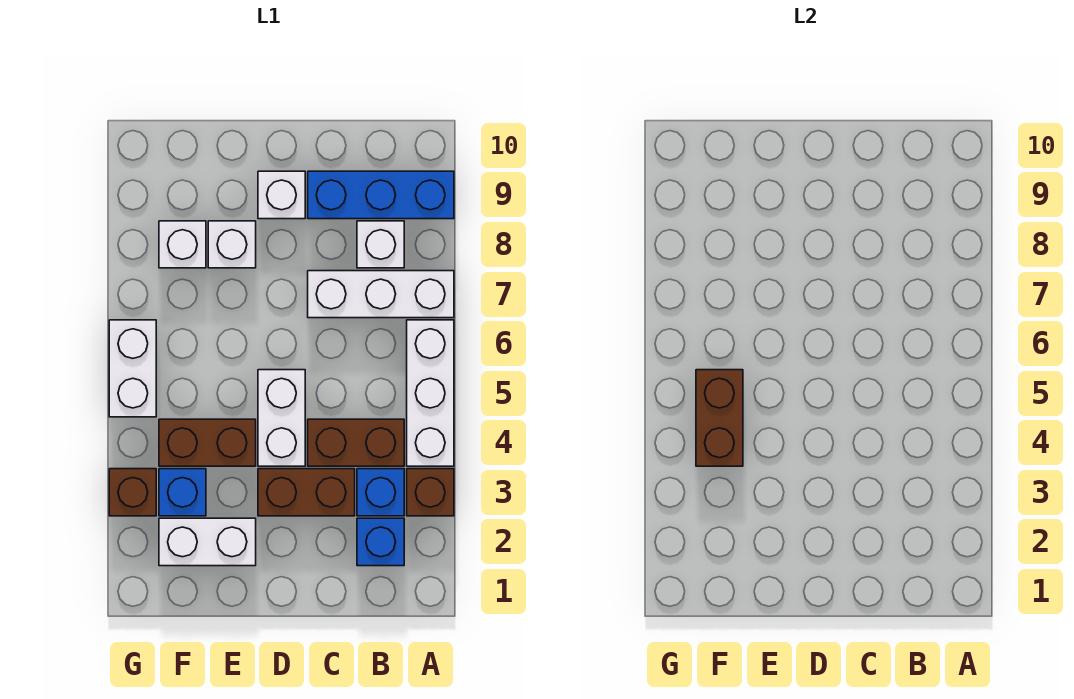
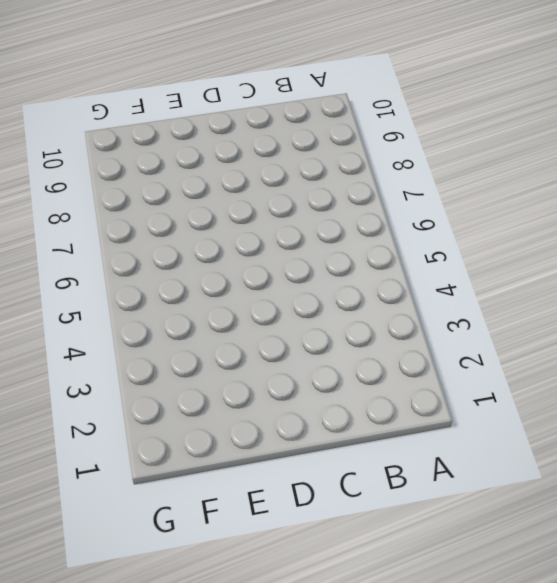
none -> brown brick A3 level 1
none -> white brick A4:A6 level 1
none -> white brick A7:C7 level 1

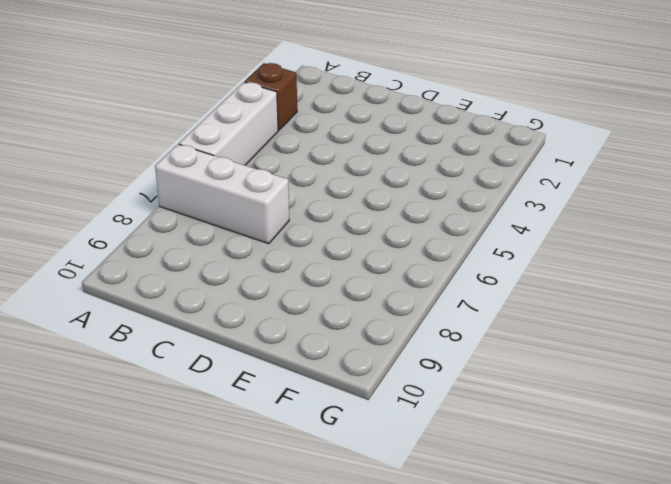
none -> blue brick A9:C9 level 1
none -> blue brick B2 level 1
none -> blue brick B3 level 1

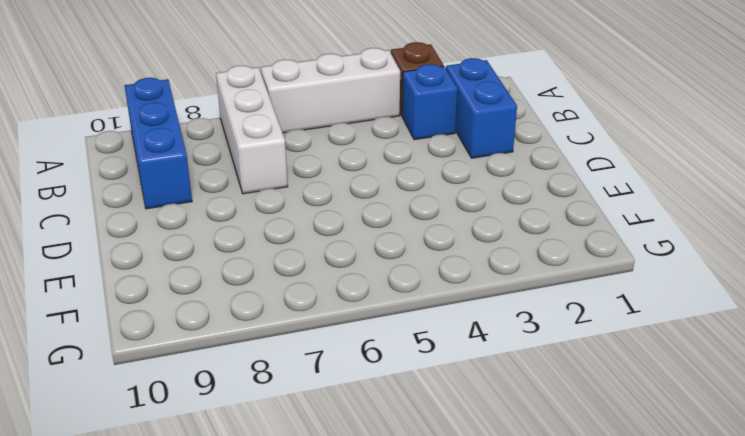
blue brick B2:C2 level 1 -> blue brick B2 level 1
none -> brown brick B4:C4 level 1
none -> white brick B8 level 1
none -> brown brick C3:D3 level 1

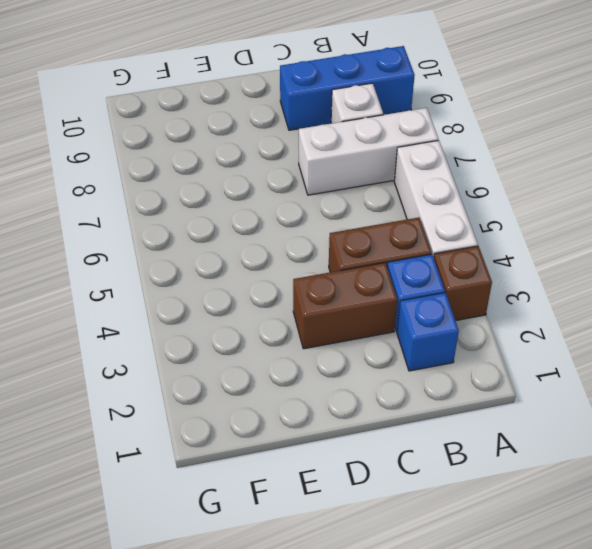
none -> white brick D4:D5 level 1
none -> white brick D9 level 1
none -> white brick E2:F2 level 1

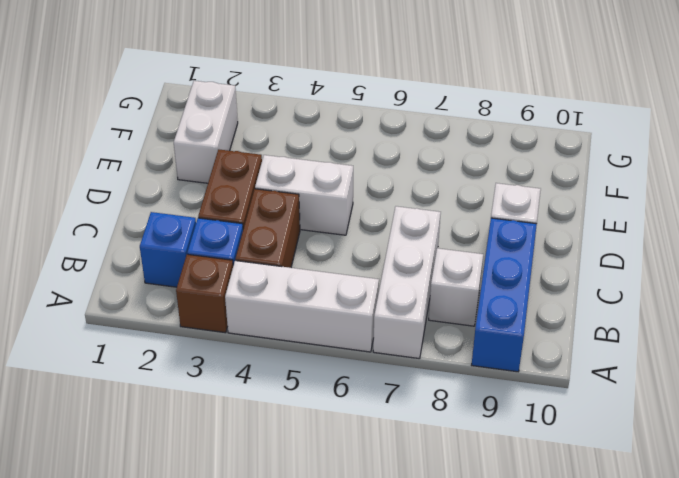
none -> brown brick E4:F4 level 1
none -> white brick E8 level 1
none -> blue brick F3 level 1

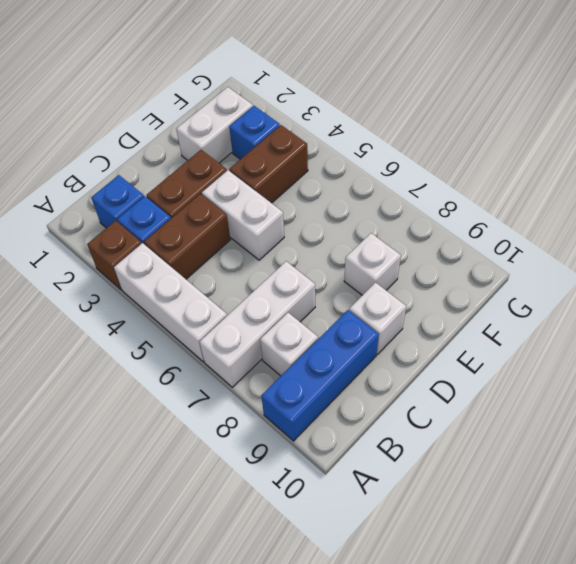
none -> white brick F8 level 1
none -> brown brick G3 level 1
none -> white brick G5:G6 level 1

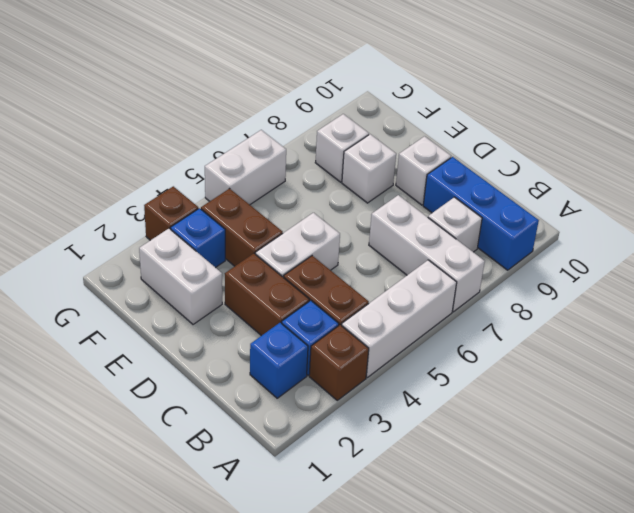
none -> brown brick F4:F5 level 2

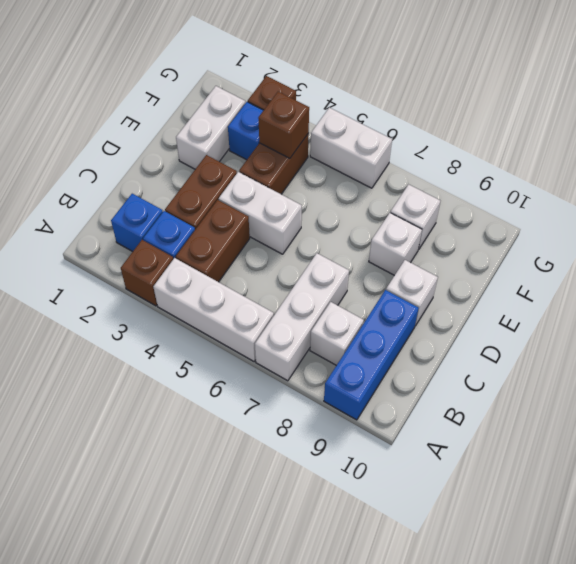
brown brick F4 level 2 -> brown brick F4:F5 level 2

